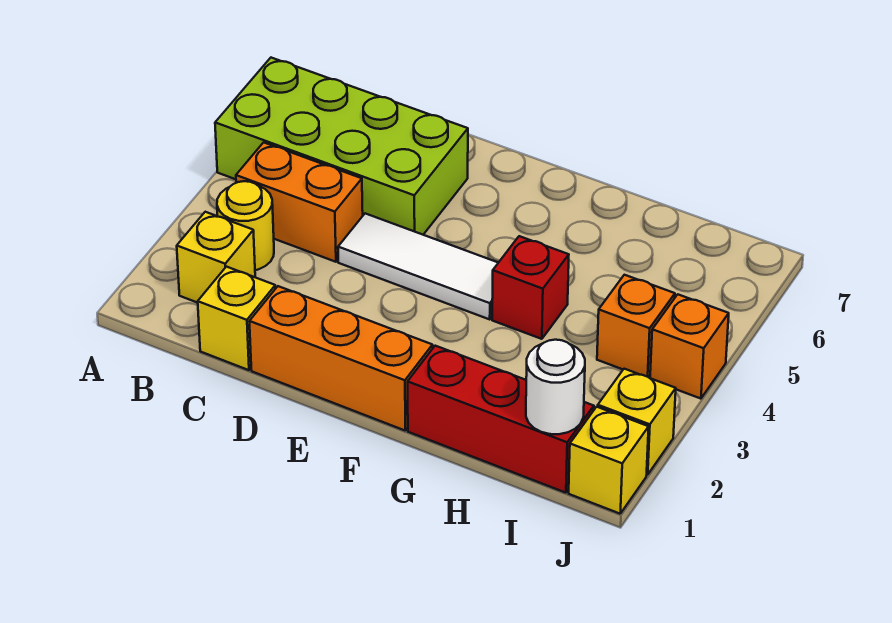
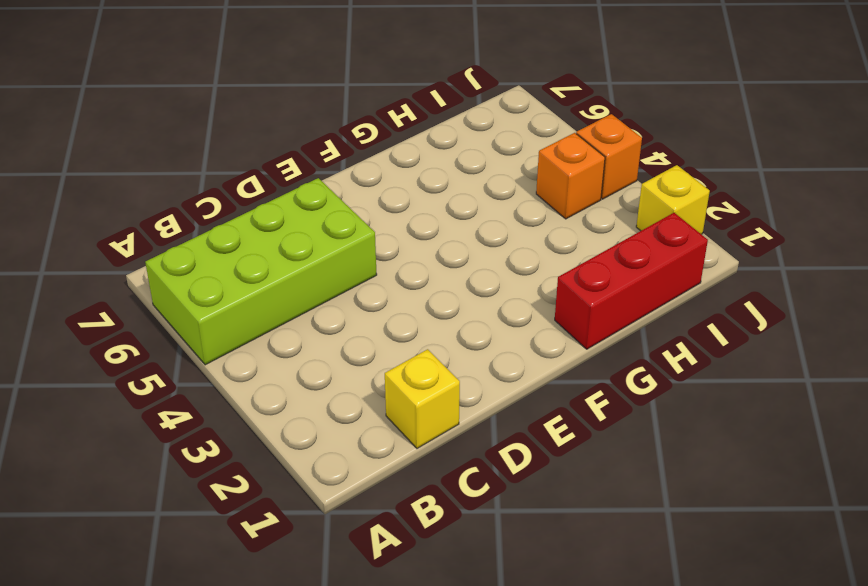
none -> yellow brick B2 level 1
none -> yellow round brick B3 level 1
none -> orange brick B4:C4 level 1

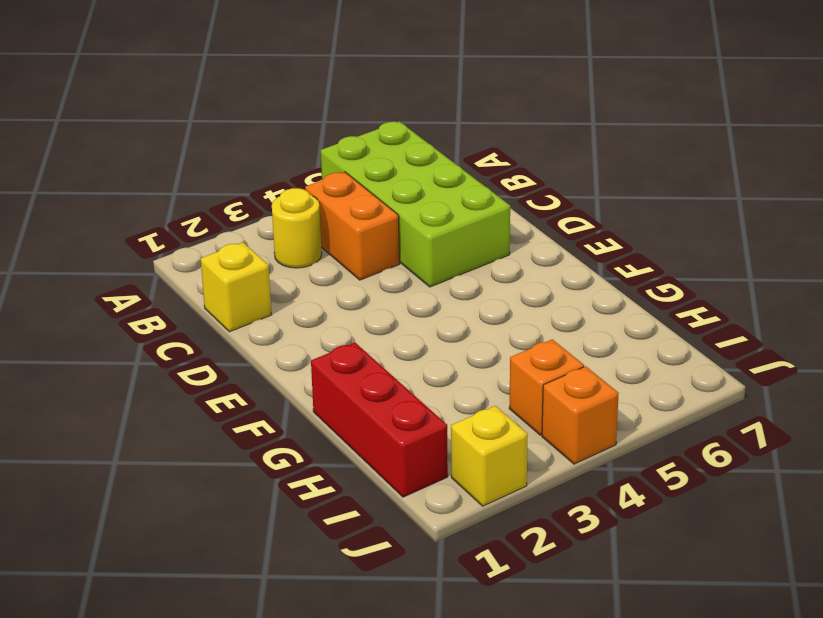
none -> yellow brick B2 level 1
none -> orange brick D1:F1 level 1
none -> white tile D4:F4 level 1

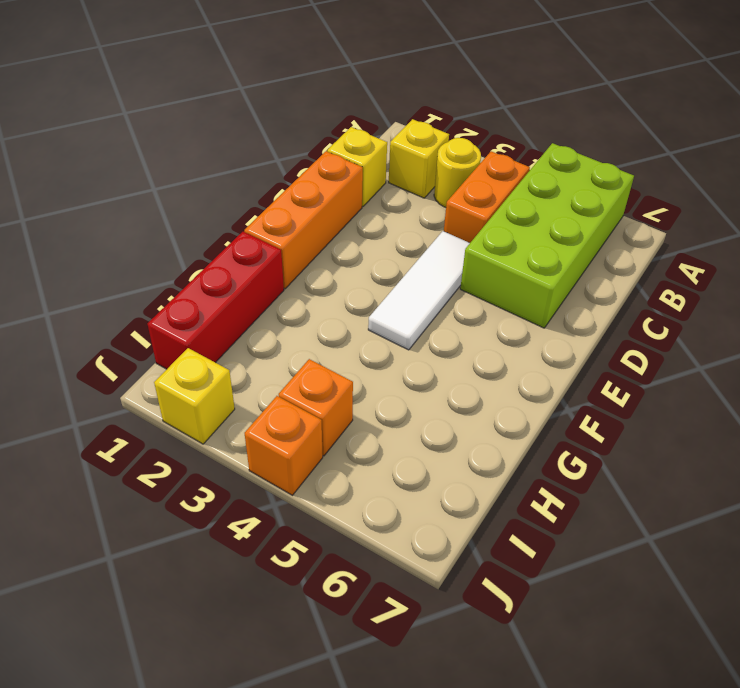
none -> red brick G4 level 1
none -> yellow brick J1 level 1
none -> white round brick I1 level 2

